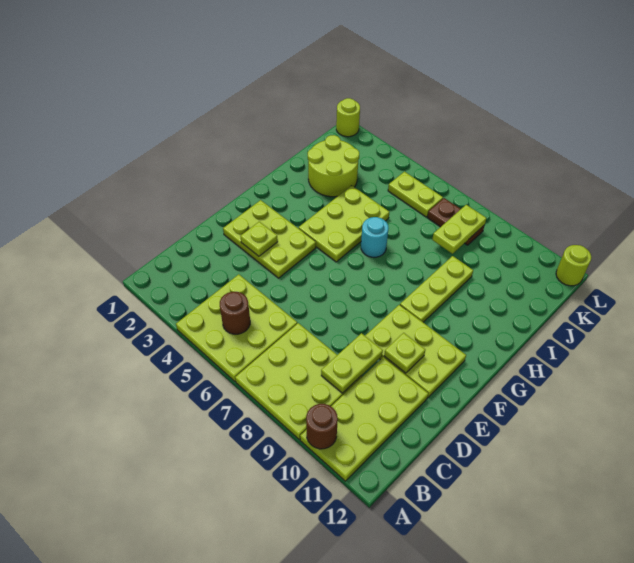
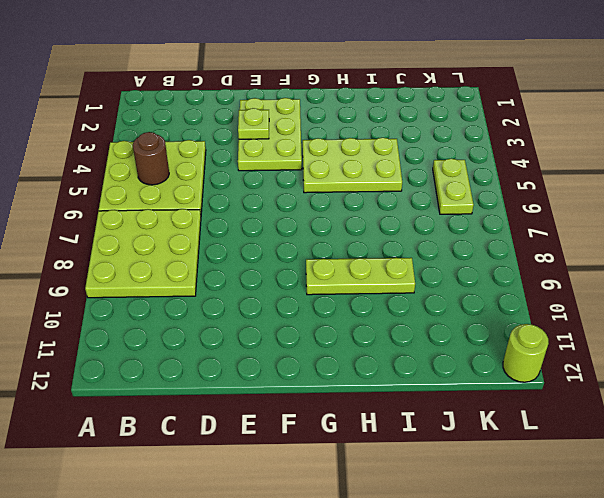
none -> lime plate A10:D11 level 1
none -> lime plate E9:F11 level 1
none -> cyan round brick H6 level 1

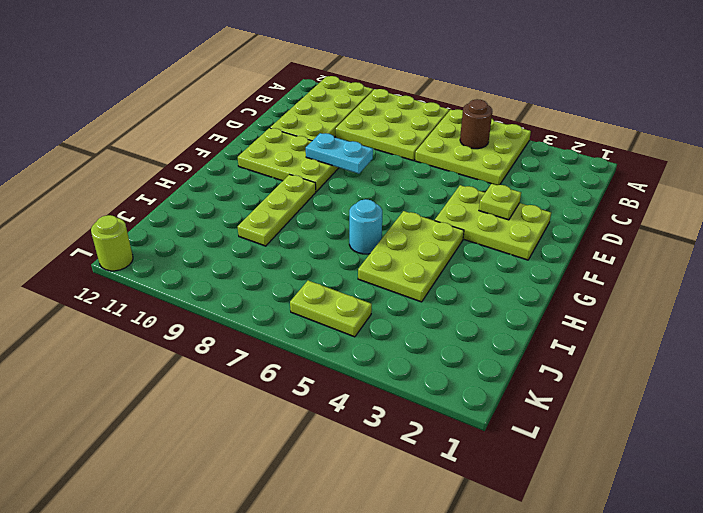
cyan plate E8:E9 level 2 -> none
none -> lime round brick I2:J3 level 1
none -> brown plate K7:K8 level 1
none -> lime round brick L1 level 1

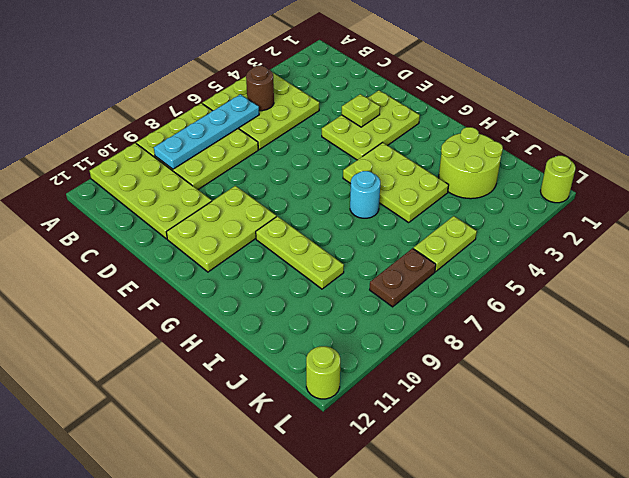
cyan plate B6:B9 level 2 -> none
none -> brown round brick A10 level 2
none -> lime plate C9:D9 level 2
none -> lime plate E10 level 2

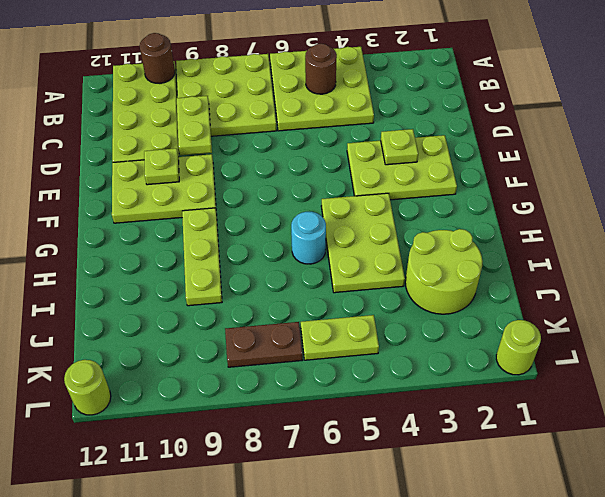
none -> lime plate J8:K8 level 2

